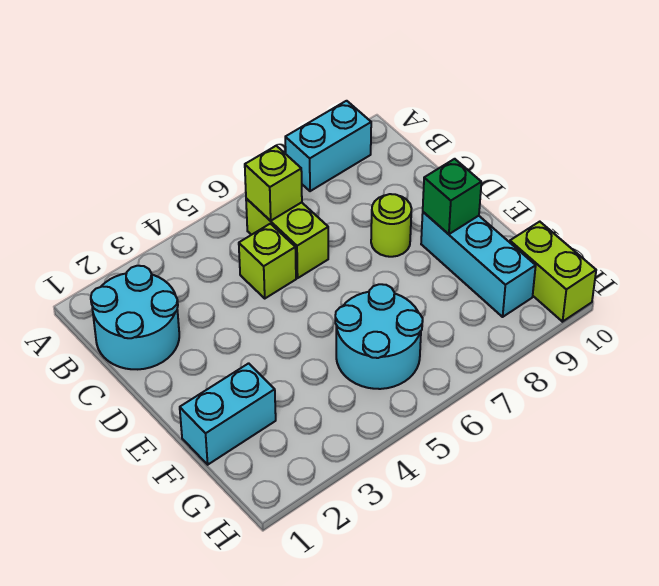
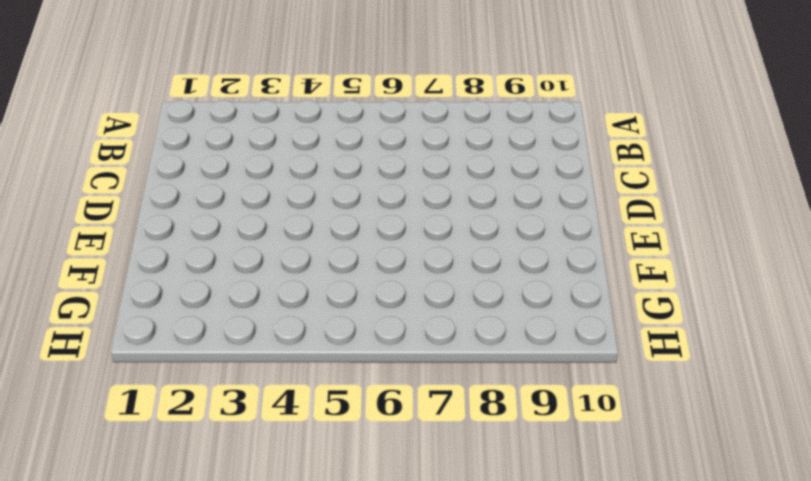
none -> cyan brick A8:A9 level 1
none -> cyan round brick B1:C2 level 1

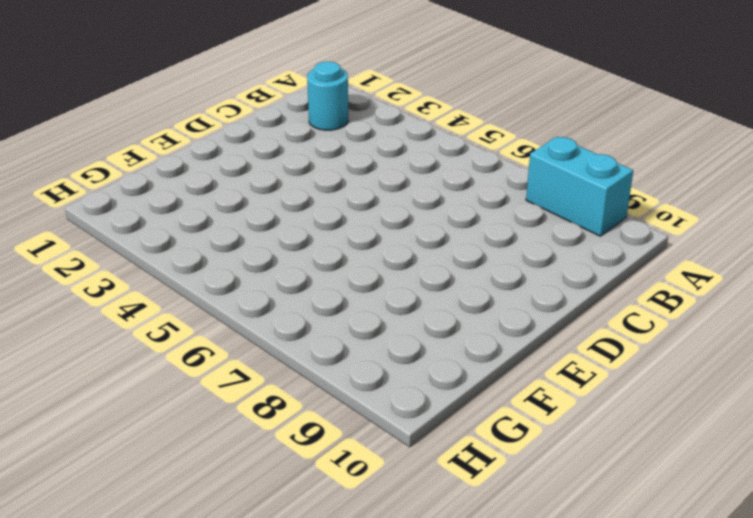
cyan round brick B2 level 1 -> cyan round brick B1:C2 level 1
none -> lime brick B6:C6 level 1
none -> lime brick C5 level 1

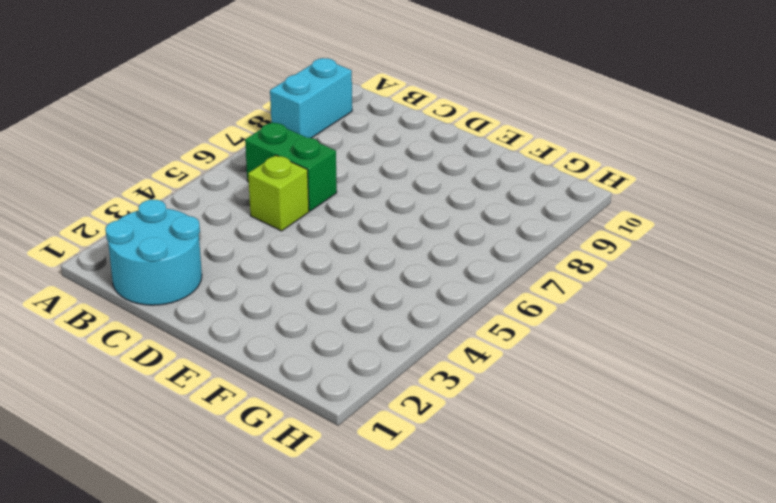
green brick B6:C6 level 1 -> lime brick B6:C6 level 1
none -> lime round brick D8 level 1
none -> cyan brick E9:G9 level 1

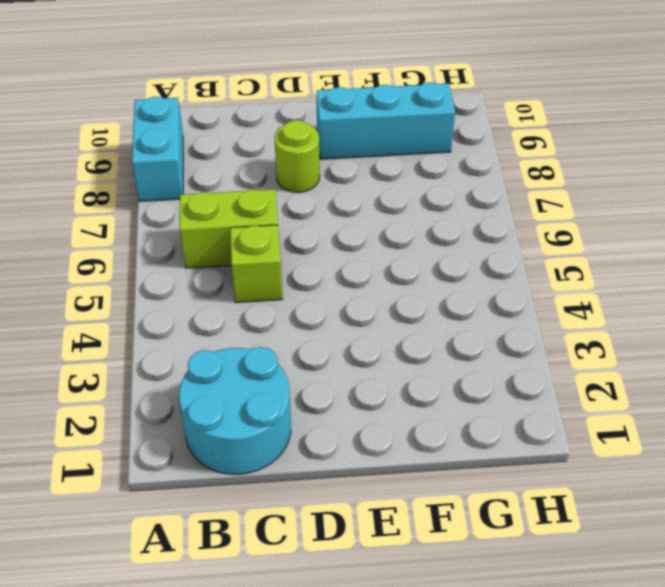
none -> cyan brick F1:F2 level 1
none -> cyan round brick F5:G6 level 1

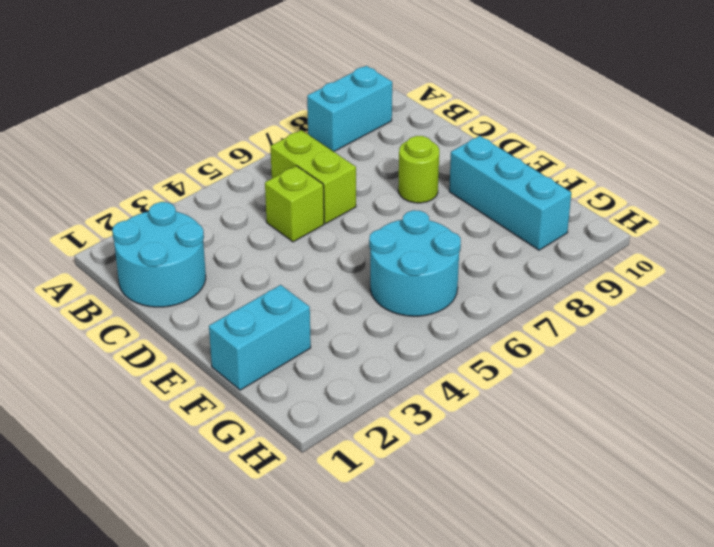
none -> lime brick G10:H10 level 1
none -> lime brick B6 level 2

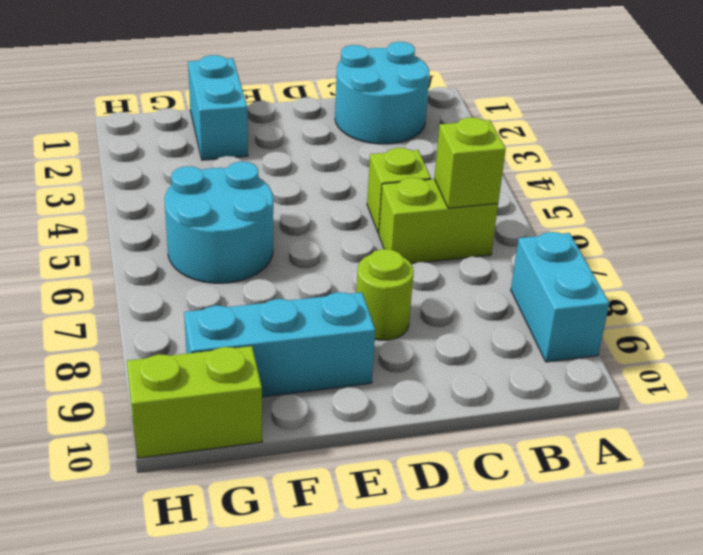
none -> green brick E9 level 2

